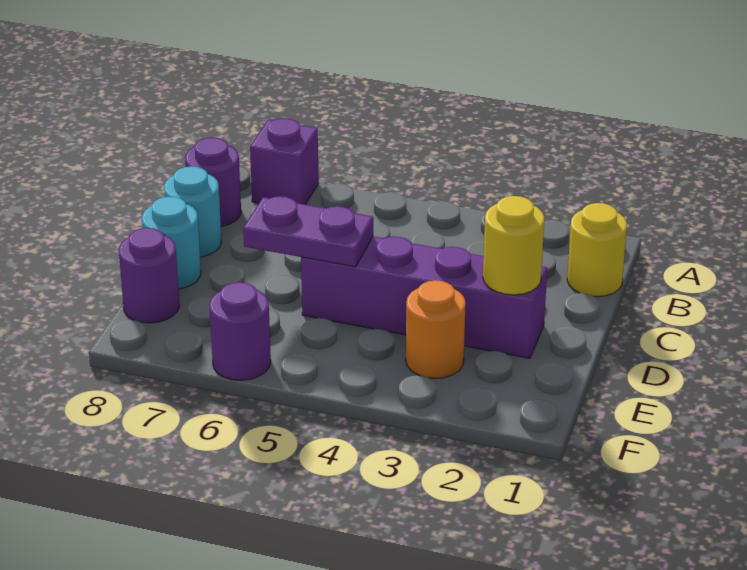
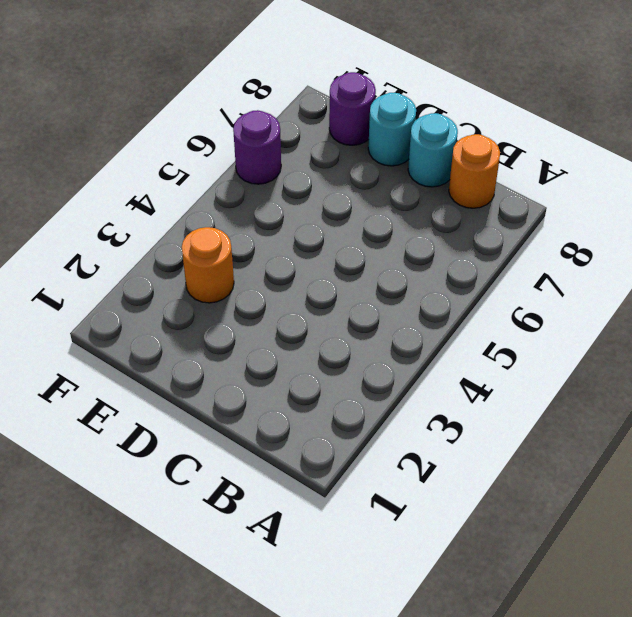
orange round brick B8 level 1 -> purple round brick B8 level 1
none -> purple brick A7 level 1
none -> yellow round brick B1 level 1

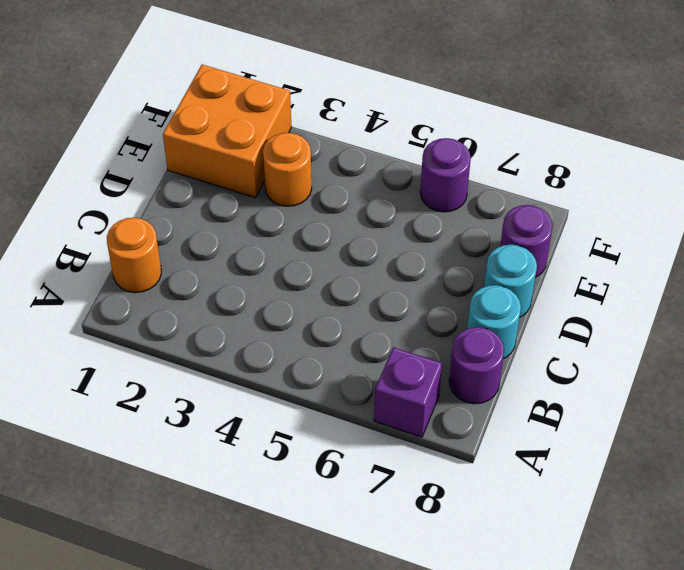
orange round brick B1 level 1 -> yellow round brick B1 level 1
orange brick E1:F2 level 1 -> none
none -> purple brick D2:D5 level 1
none -> yellow round brick D2 level 2

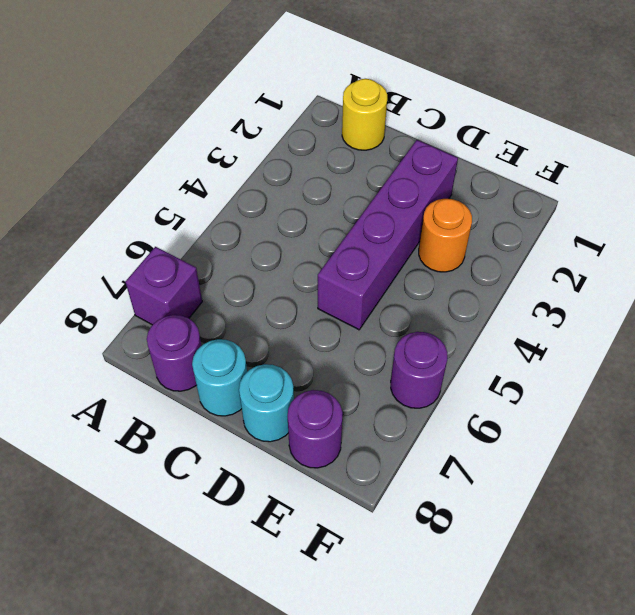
none -> yellow round brick D2 level 2
none -> purple plate D5:D6 level 2

